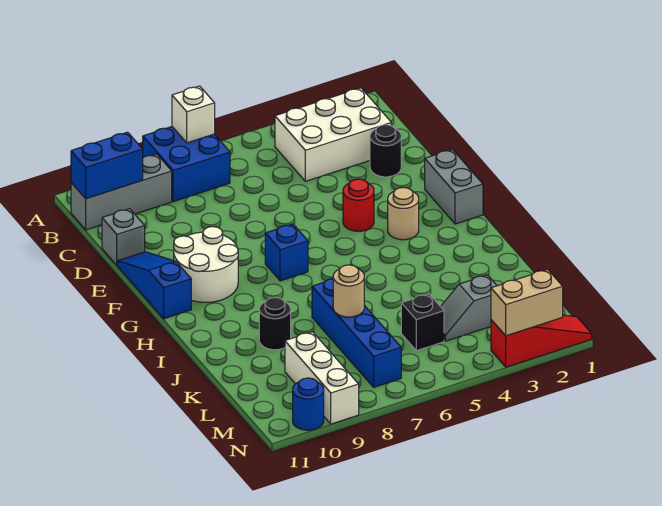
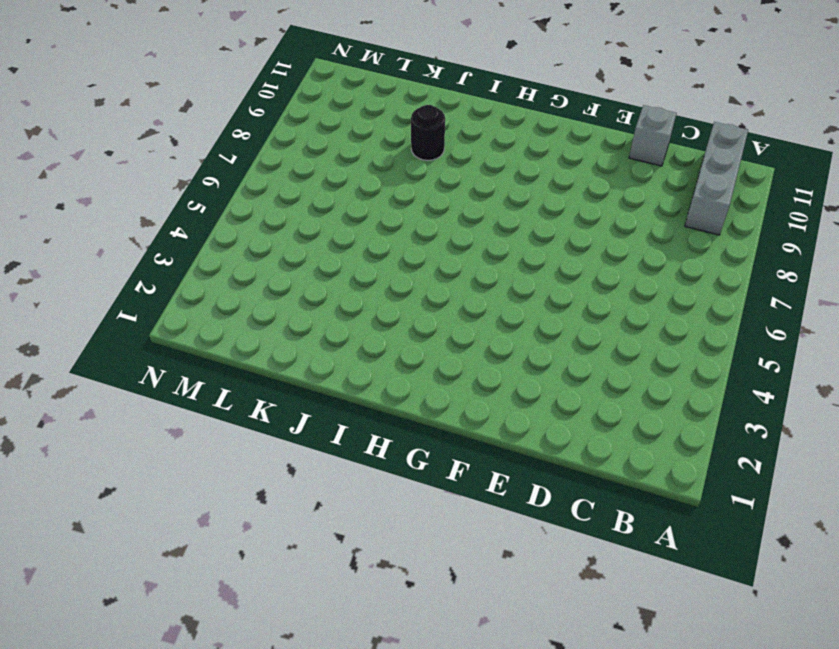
none -> blue brick A7:B8 level 1
none -> white brick B2:C4 level 1
none -> black round brick D2 level 1

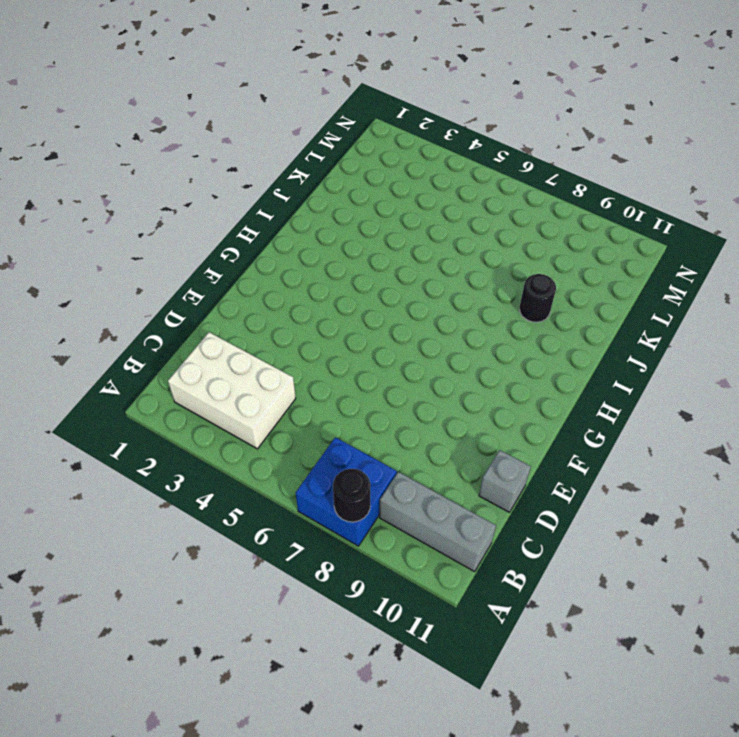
black round brick A8 level 2 -> black round brick D2 level 1
none -> blue slope E11:G11 level 1 top G
none -> grey brick F1:G1 level 1
none -> red round brick F4 level 1

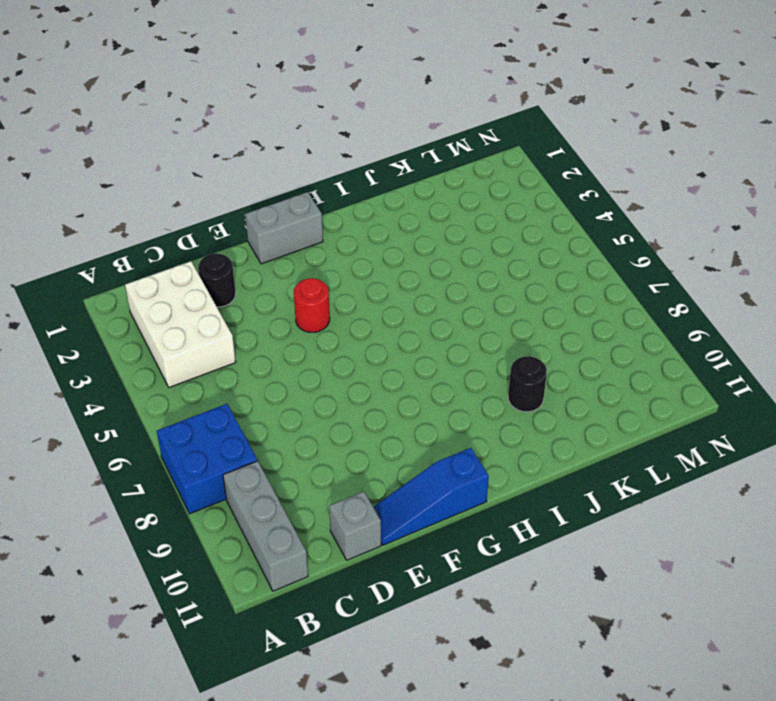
none -> white round brick F9:G10 level 1
none -> tan round brick G3 level 1
none -> blue brick G7 level 1

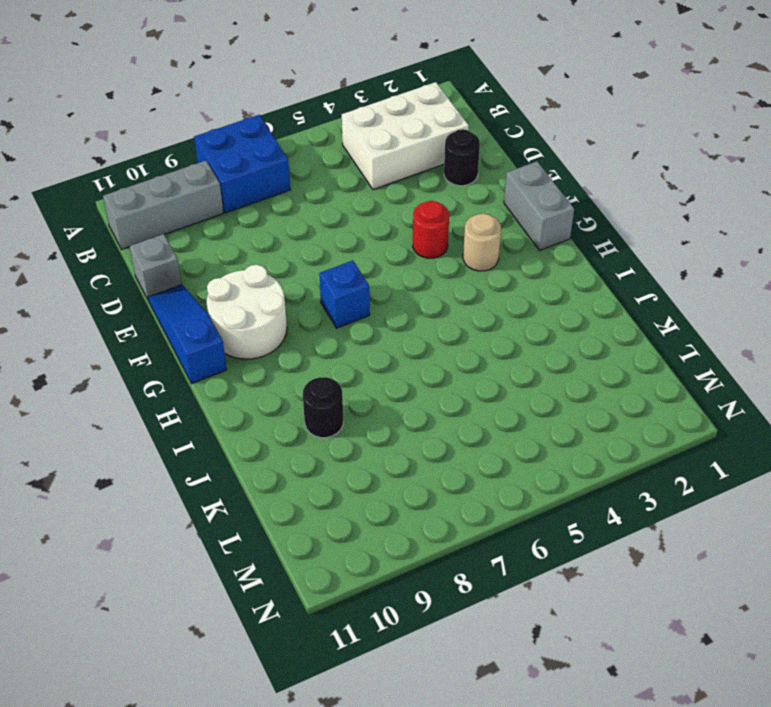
none -> blue brick J7:M7 level 1
none -> grey slope L3:L4 level 1 top 3
none -> black brick L5 level 1

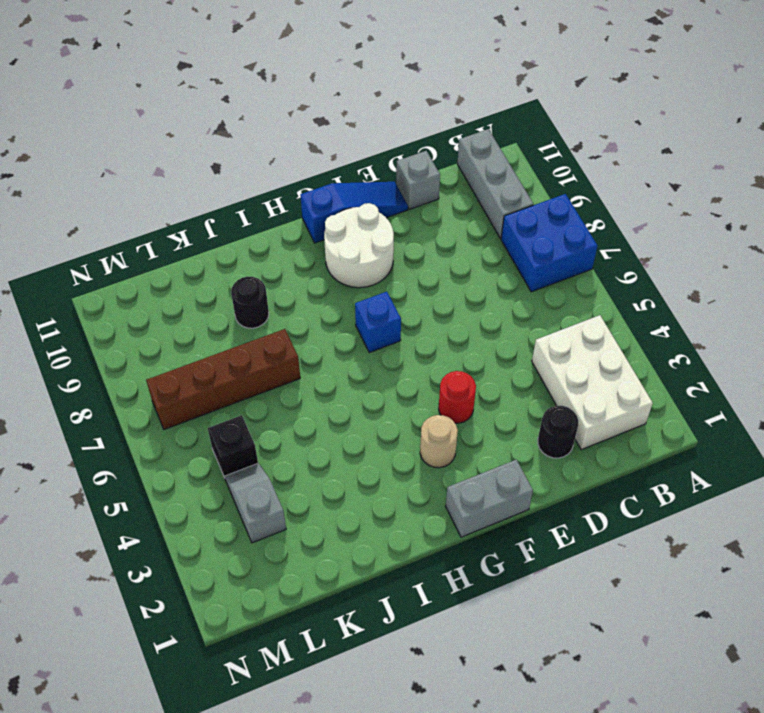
brown brick J7:M7 level 1 -> blue brick J7:M7 level 1
none -> white brick L9:N9 level 1
none -> red slope N1:N3 level 1 top 3
none -> blue round brick N10 level 1

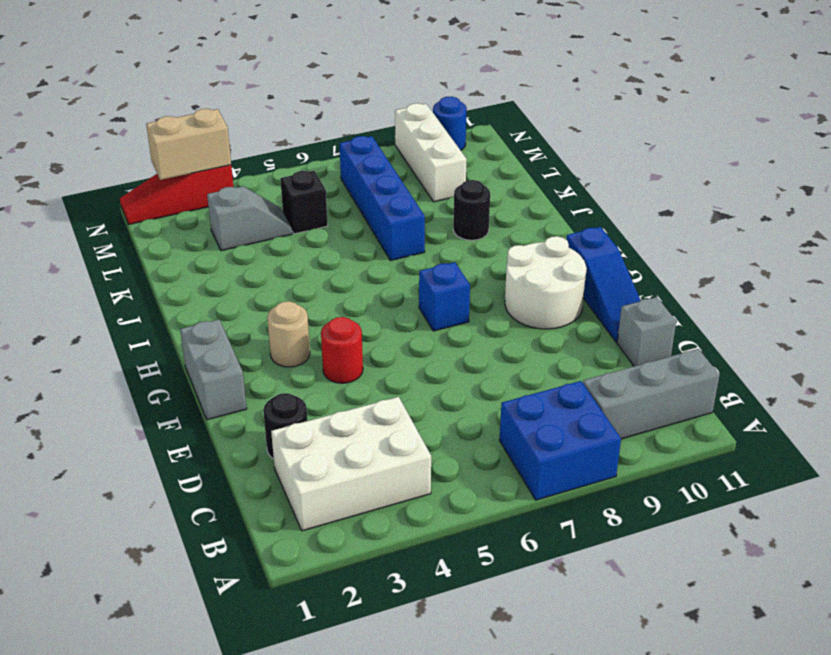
none -> white brick A7 level 2
none -> blue brick B10:B11 level 2
none -> tan round brick K7 level 2

